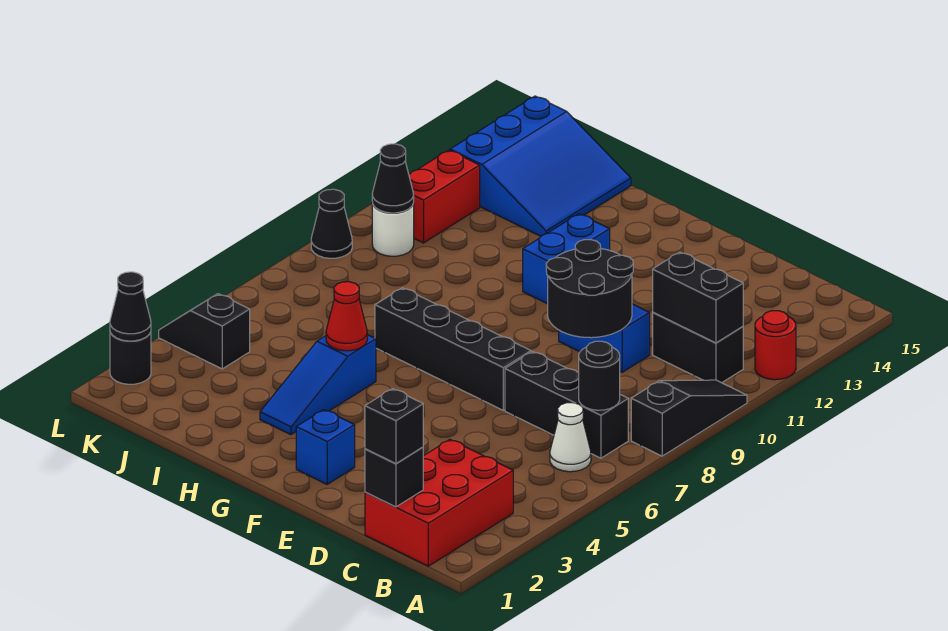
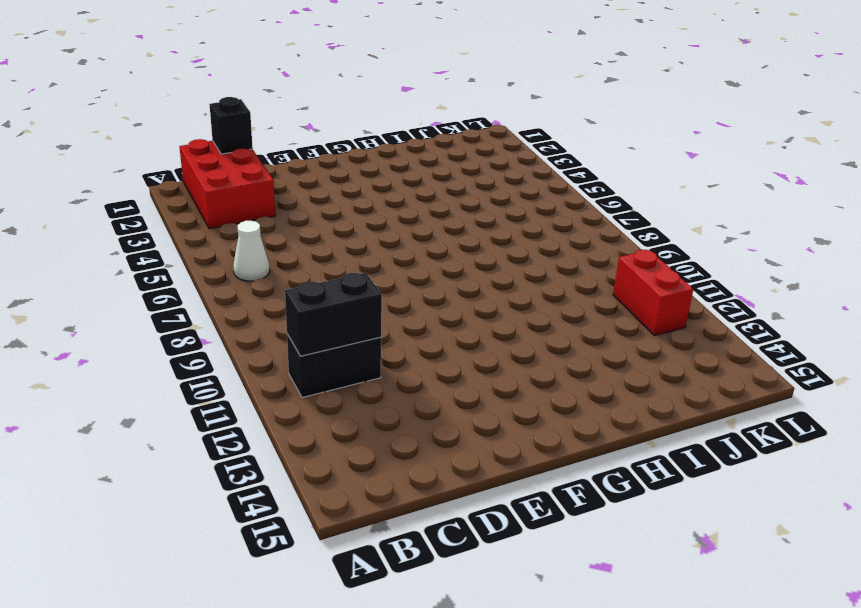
none -> black slope A8:A10 level 1 top 8
none -> red round brick A12 level 1
none -> black brick B7:D7 level 1

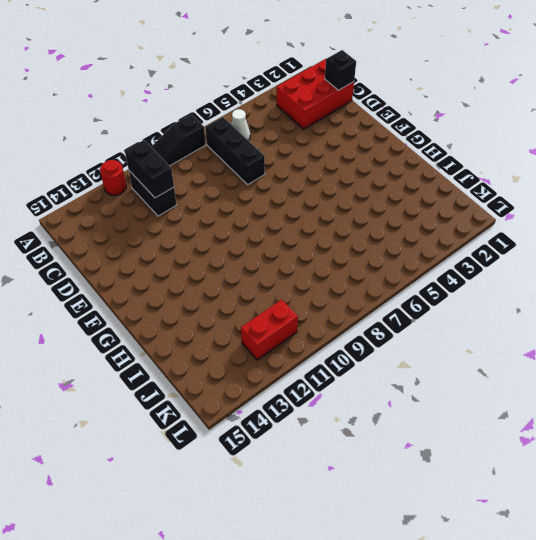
none -> blue brick D10:E10 level 1
none -> black brick E7:H7 level 1
none -> blue brick F2 level 1

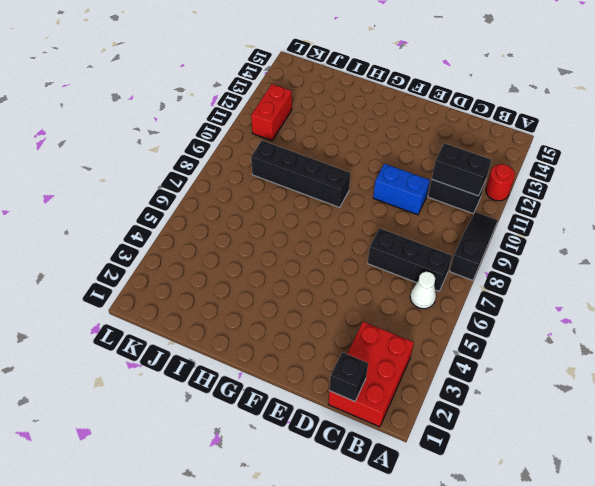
black brick G9:J9 level 1 -> black brick E7:H7 level 1
none -> blue brick F2 level 1
none -> blue brick G11:G12 level 1
none -> blue slope H3:H5 level 1 top 5

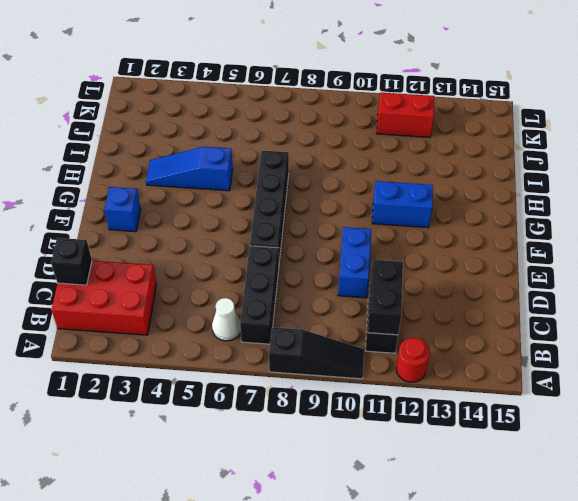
none -> blue slope I13:K15 level 1 top K
none -> black slope K4:L4 level 1 top K
none -> white round brick K10 level 1

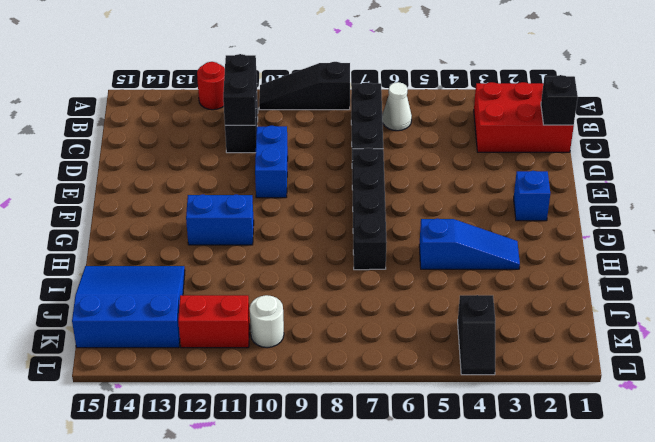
none -> black round brick L2 level 1
none -> black cone L9 level 1
none -> black round brick B7 level 2

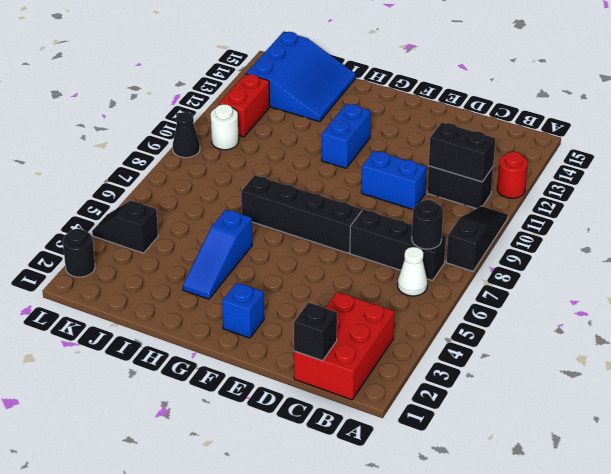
none -> black round brick D9:E10 level 2
none -> red cone H5 level 2
none -> black cone K10 level 2

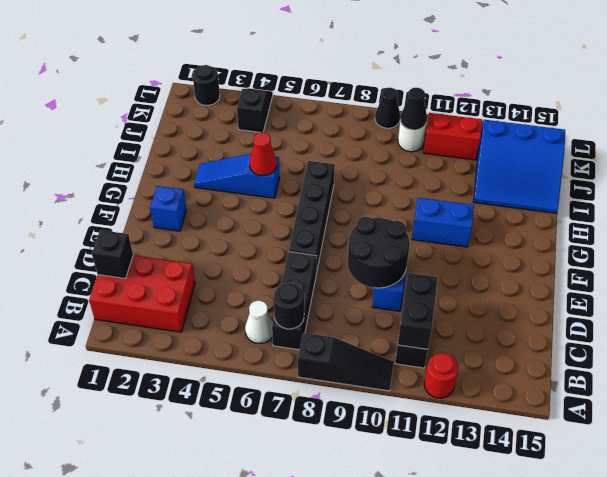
none -> black cone L2 level 2
none -> black brick C1 level 3

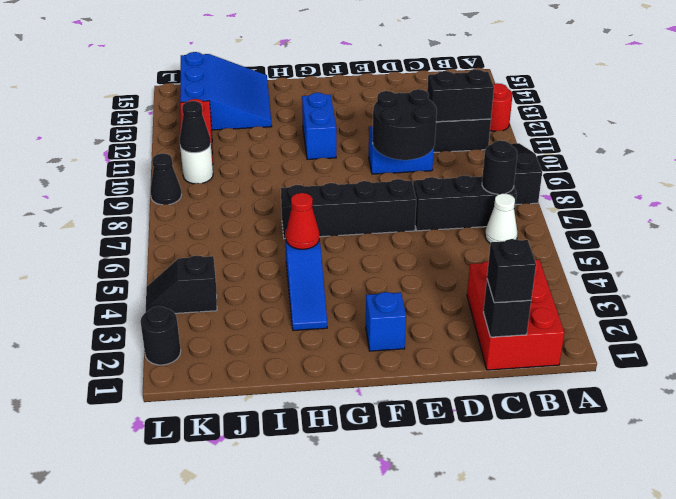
none -> black cone L2 level 2

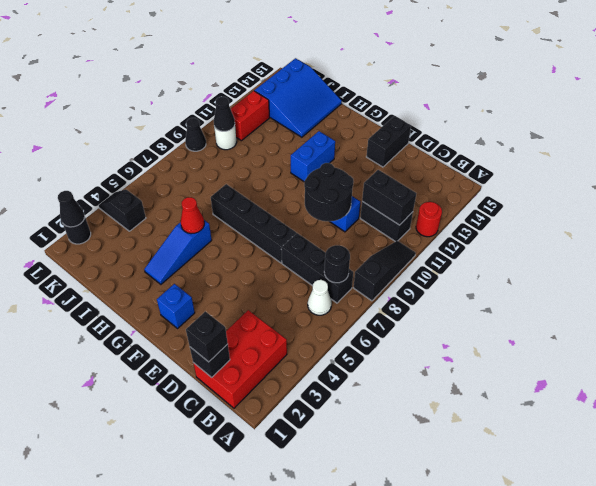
black brick E14:E15 level 1 -> none

